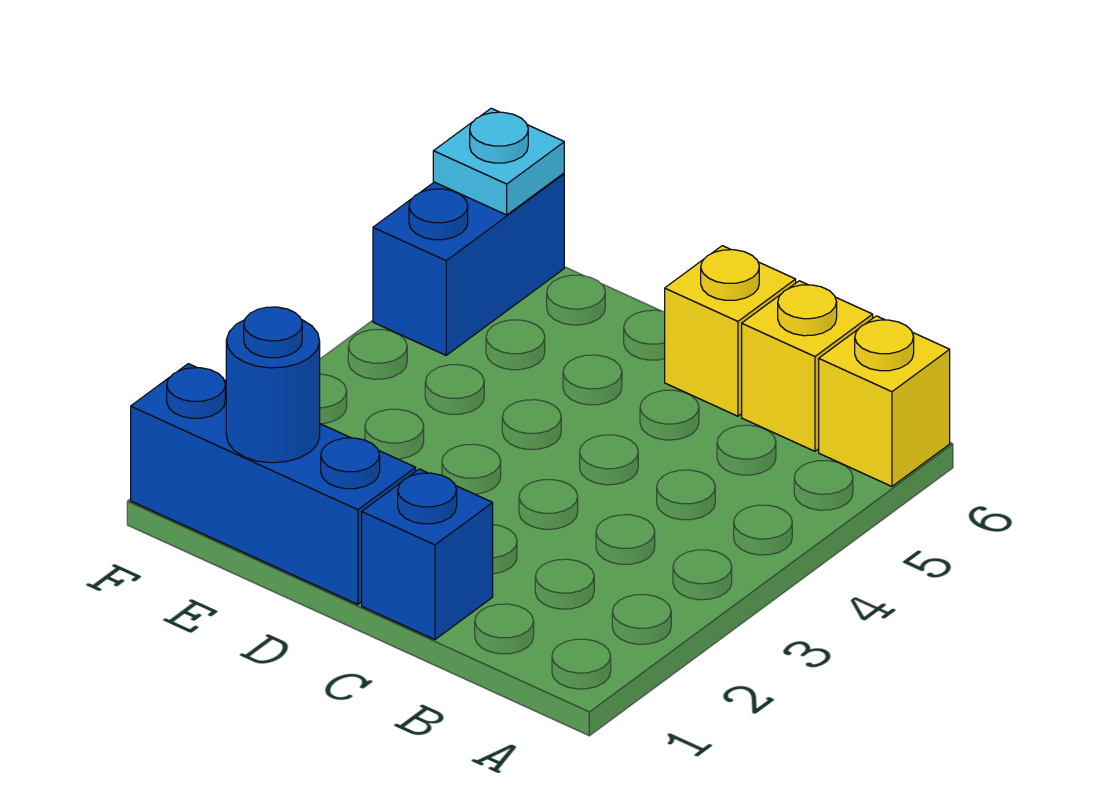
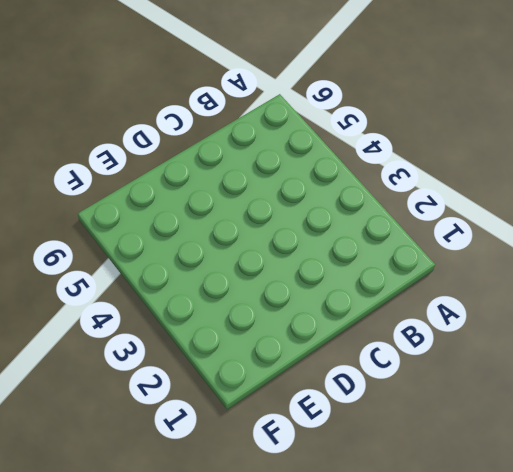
none -> yellow brick A6 level 1
none -> yellow brick B6 level 1

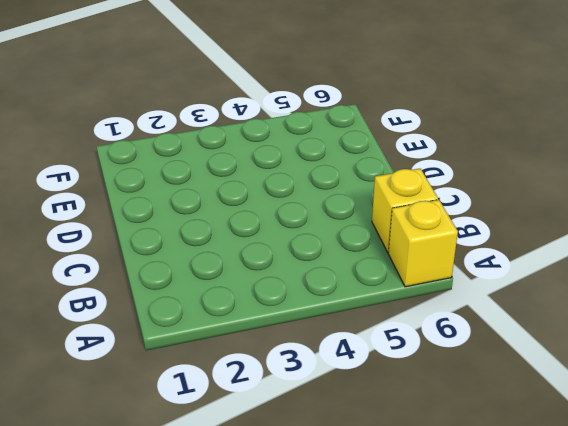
none -> blue brick C1 level 1
none -> yellow brick C6 level 1

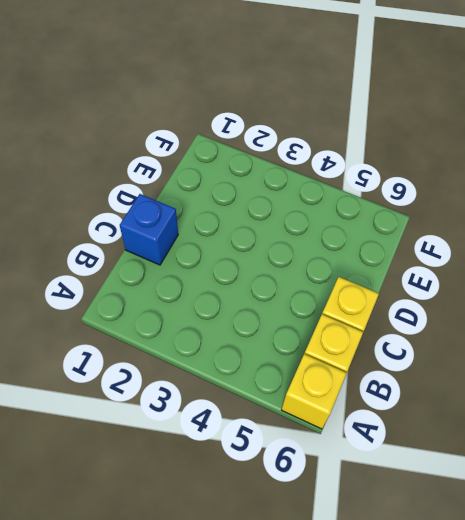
none -> blue brick D1:F1 level 1
none -> blue brick F5:F6 level 1

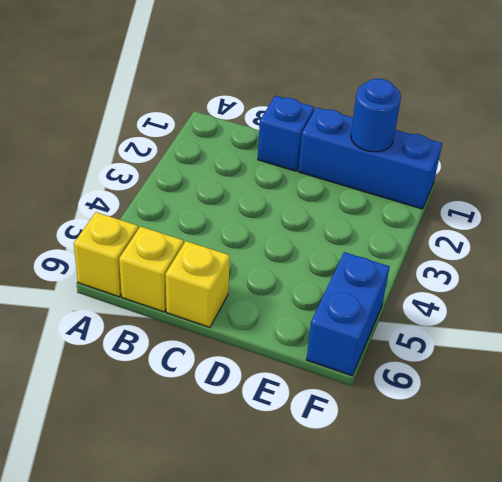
none -> cyan plate F6 level 2

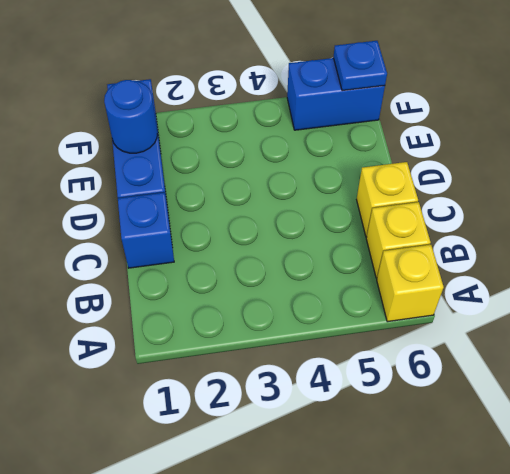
blue plate F6 level 2 -> cyan plate F6 level 2

